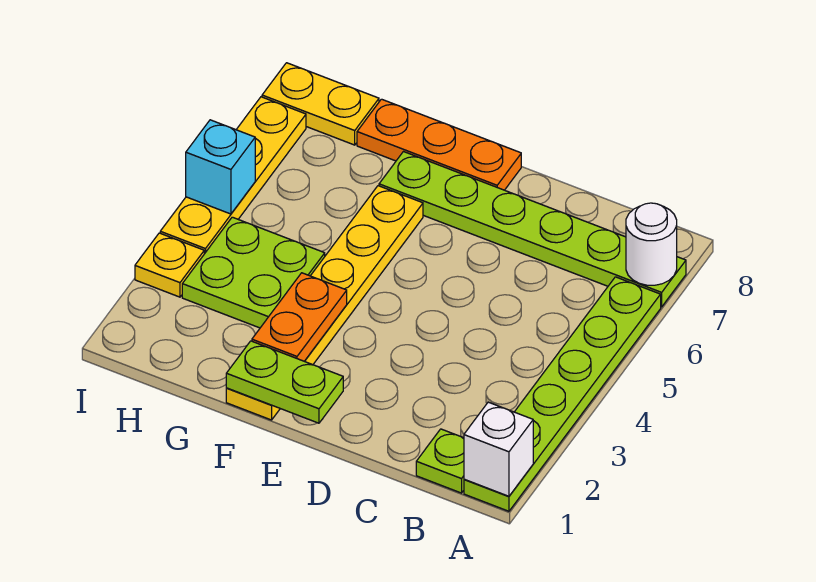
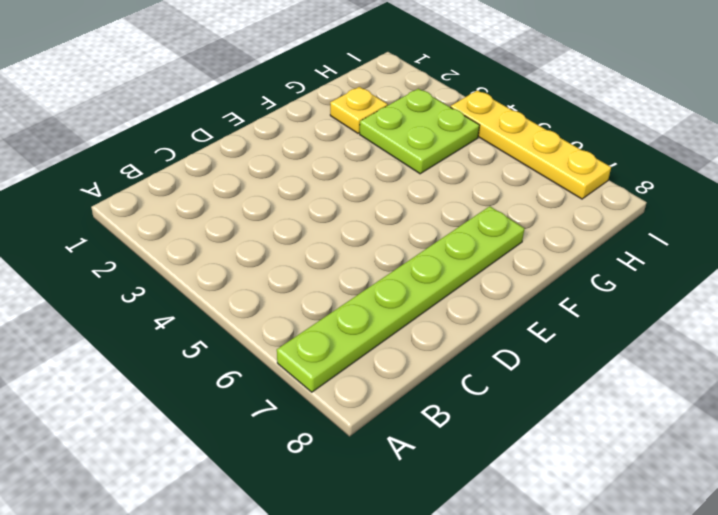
yellow plate G2 level 1 -> yellow plate I3 level 1
none -> lime plate A1:A6 level 1
none -> lime plate B1 level 1
none -> orange plate E8:G8 level 1

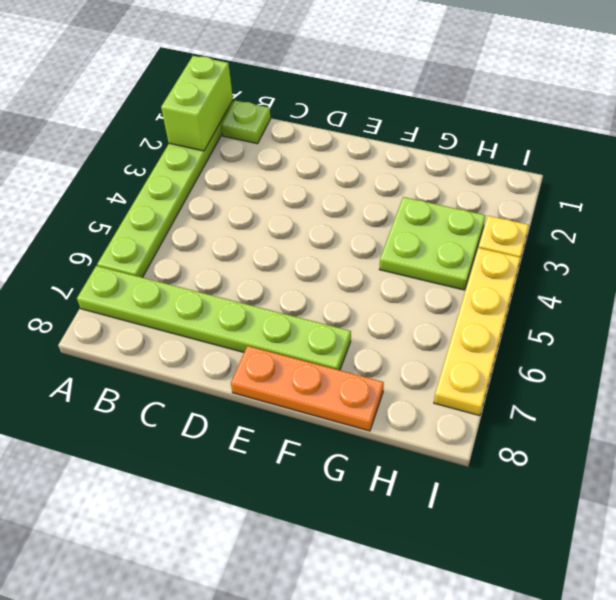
lime brick A1:A2 level 2 -> white brick A1 level 2
none -> yellow plate F1:F6 level 1
none -> yellow plate H8:I8 level 1
none -> white round brick A7 level 2

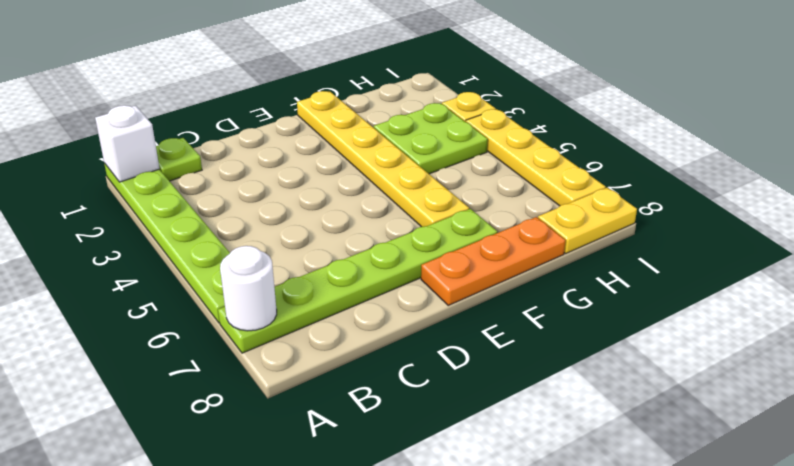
none -> lime plate E1:F1 level 2
none -> orange plate F2:F3 level 2
none -> cyan brick I5 level 2

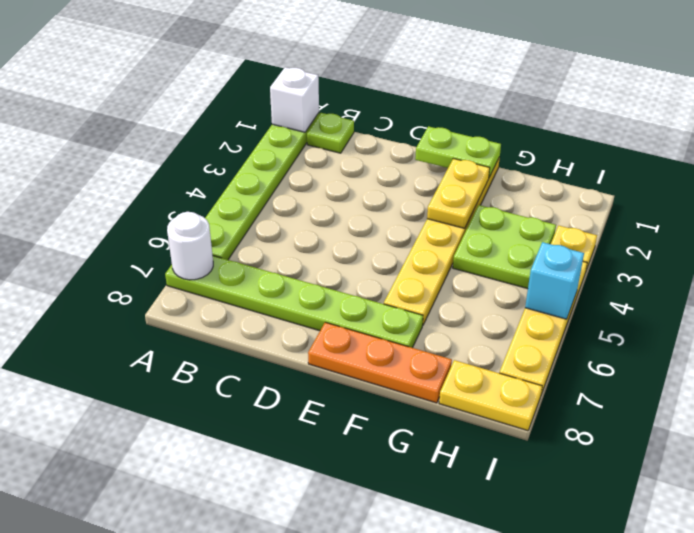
yellow plate F2:F3 level 2 -> orange plate F2:F3 level 2

